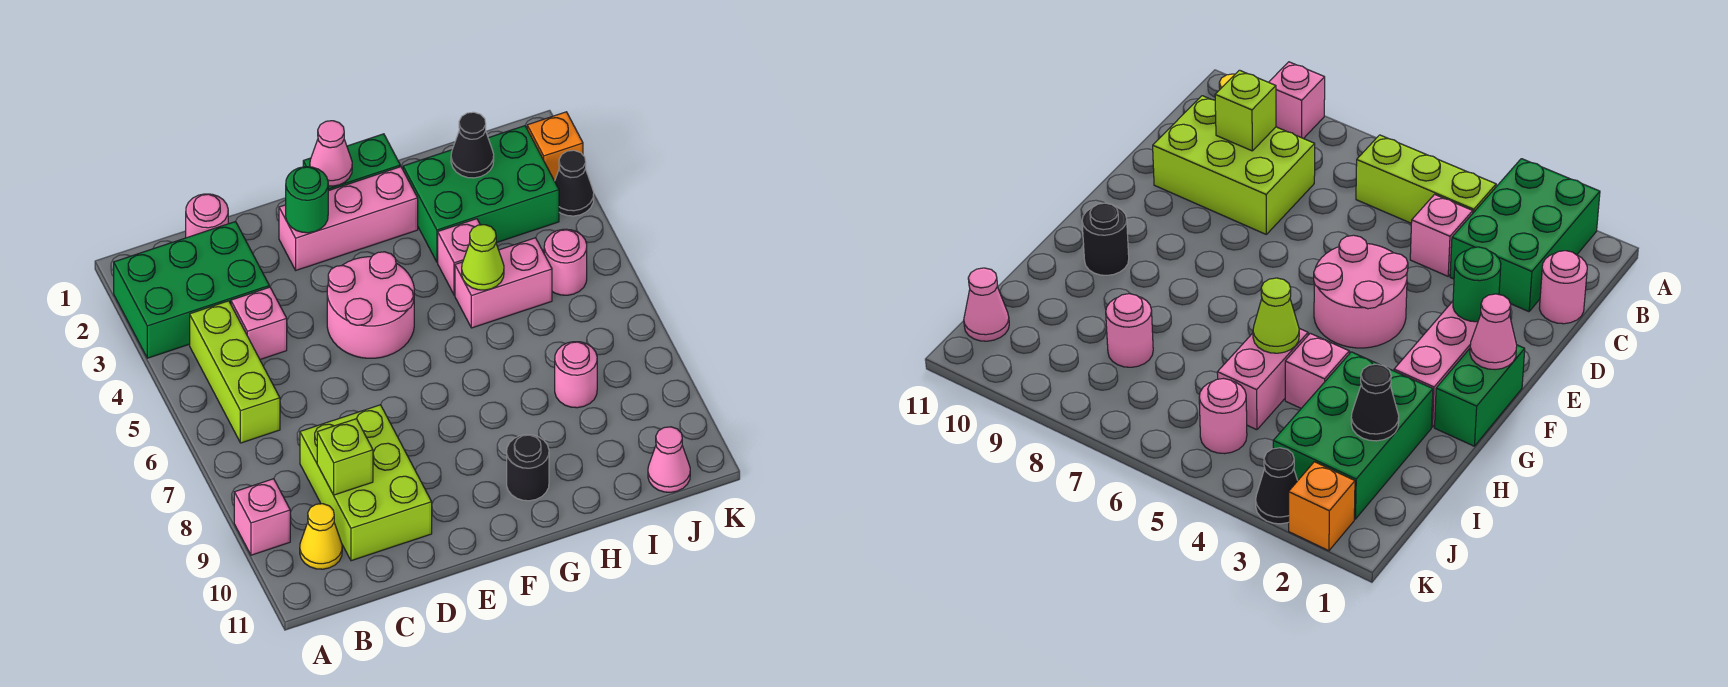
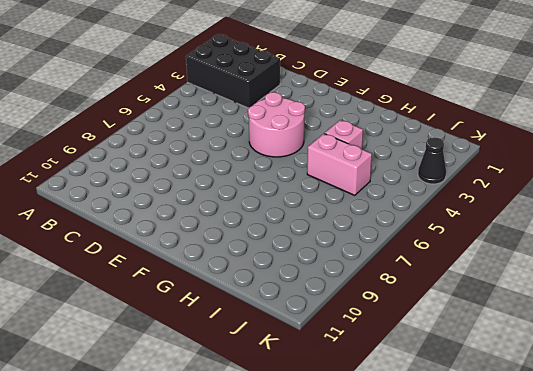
black brick A2:C3 level 1 -> green brick A2:C3 level 1
none -> pink brick A9 level 1
none -> lime brick B4:B6 level 1
none -> yellow cone B10 level 1

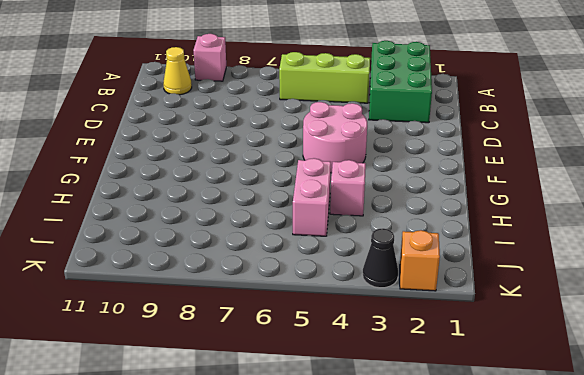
none -> pink round brick C1 level 1
none -> pink brick C4 level 1
none -> lime brick C8:D10 level 1

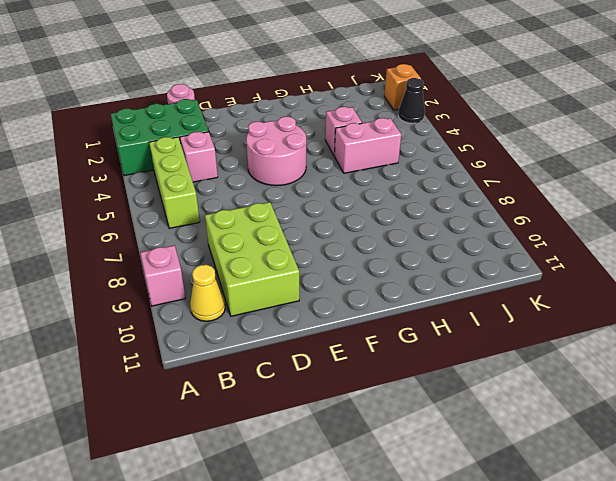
none -> pink brick E2:G2 level 1
none -> green brick F1:G1 level 1
none -> black round brick G10 level 1

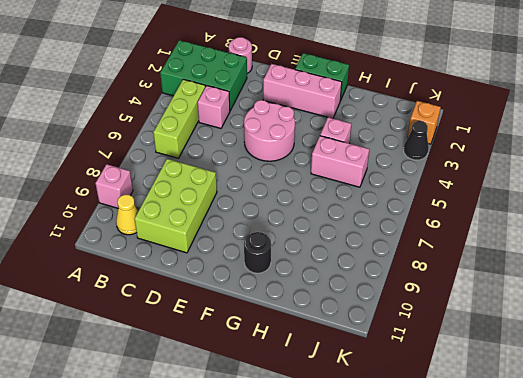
none -> green brick H2:J3 level 1
none -> pink round brick I8 level 1
none -> pink round brick J5 level 1

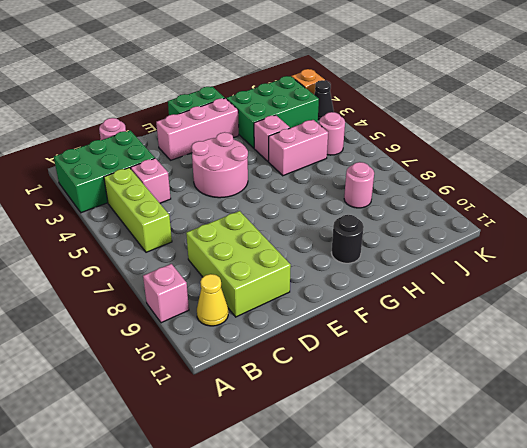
none -> pink cone J11 level 1
none -> lime brick C9 level 2
none -> green round brick E2 level 2

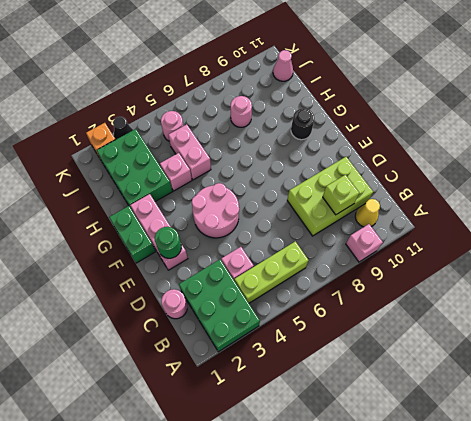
none -> pink cone F1 level 2
none -> lime cone H5 level 2
none -> black cone I2 level 2

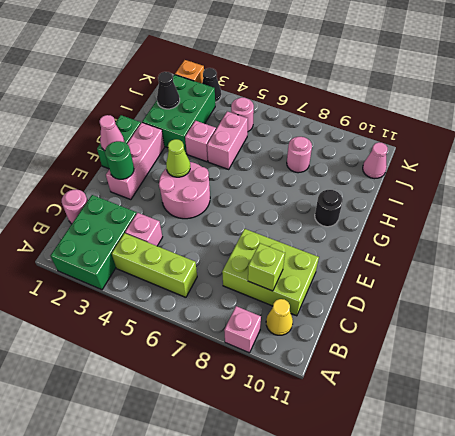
lime cone F4 level 2 -> lime cone H5 level 2

